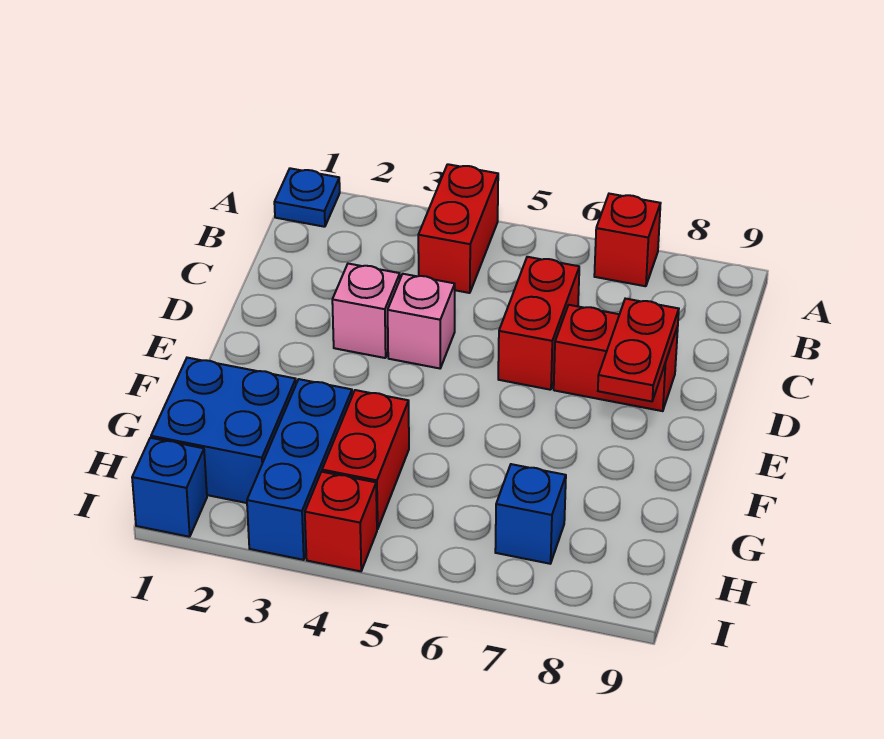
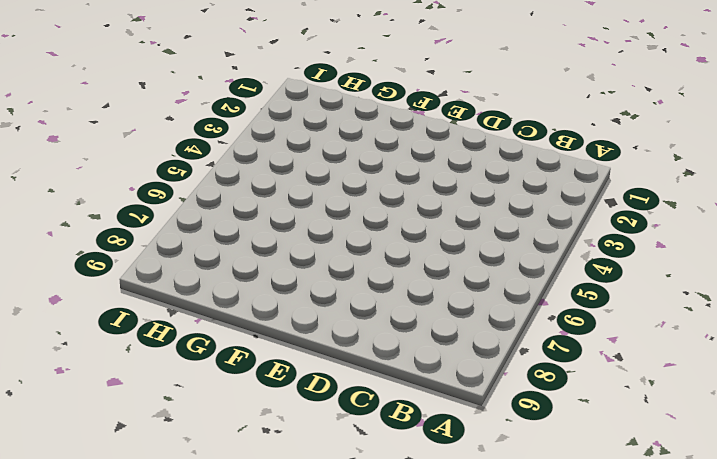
none -> blue plate A1 level 1
none -> red brick A4:B4 level 1
none -> red brick A7 level 1

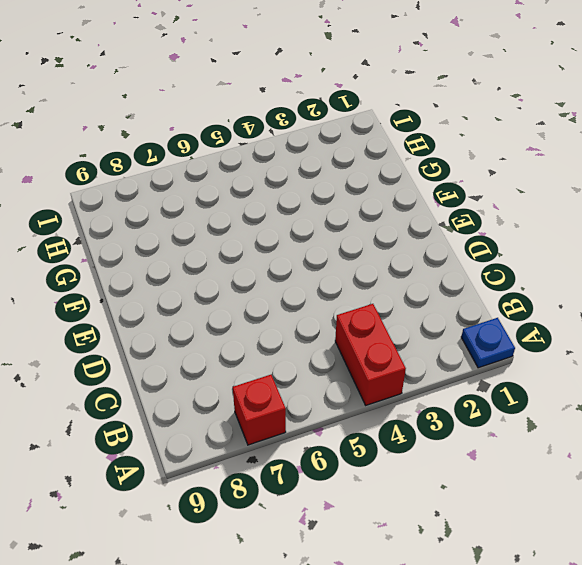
none -> red brick C6:D6 level 1
none -> pink brick D3 level 1
none -> pink brick D4 level 1

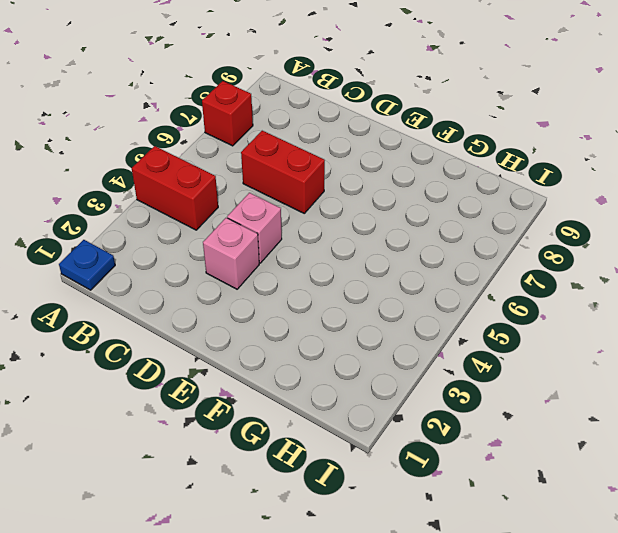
none -> red brick D7:D8 level 1
none -> blue brick G1:H2 level 1
none -> blue brick G3:I3 level 1

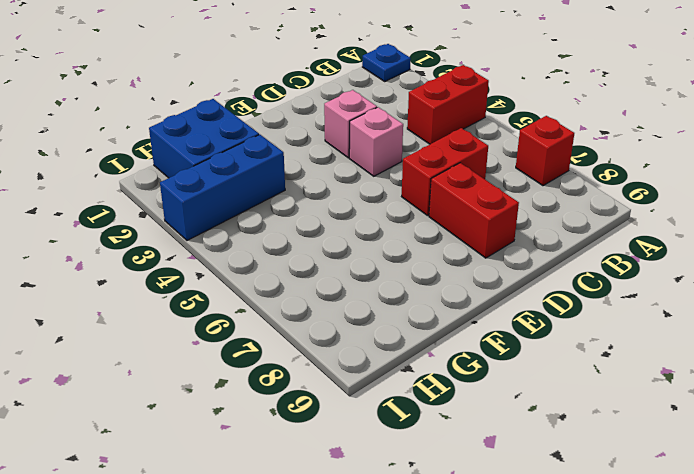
none -> red brick G4:H4 level 1
none -> blue brick H7 level 1
none -> blue brick I1 level 1

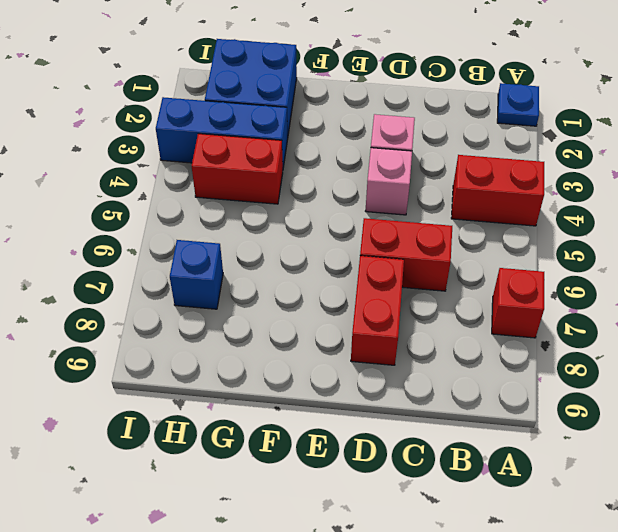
none -> blue brick I1 level 1
none -> red brick I4 level 1
none -> red plate D8:E8 level 2

